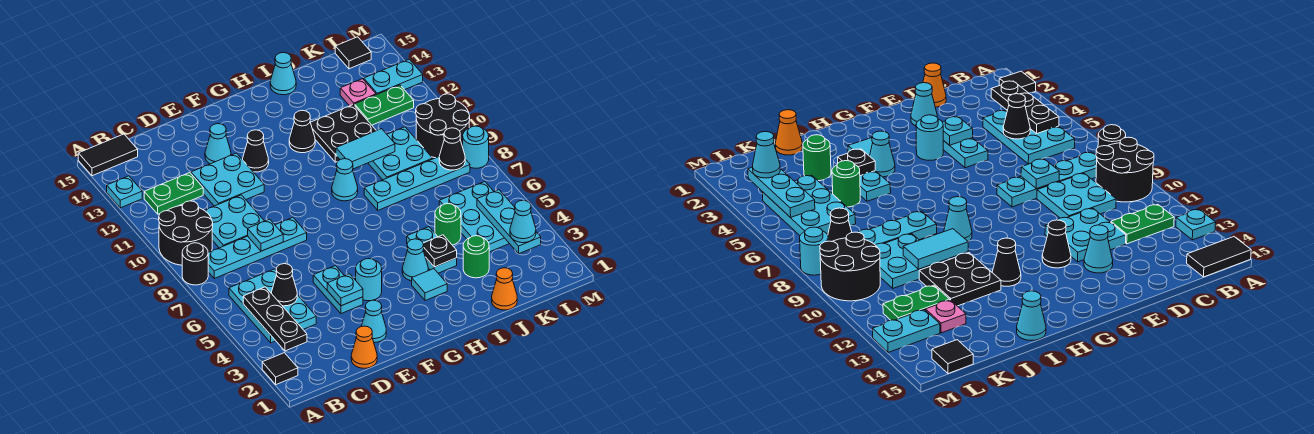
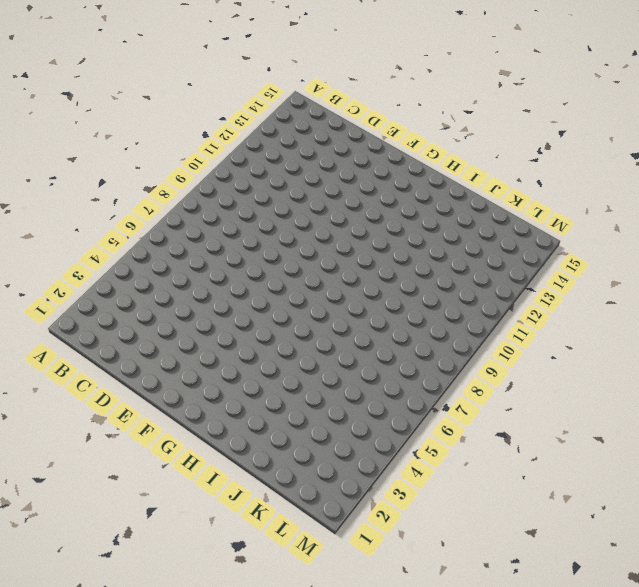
none -> black tile A2 level 1
none -> black round brick A8 level 1
none -> black round brick A9:B10 level 1
none -> cyan plate A13 level 1

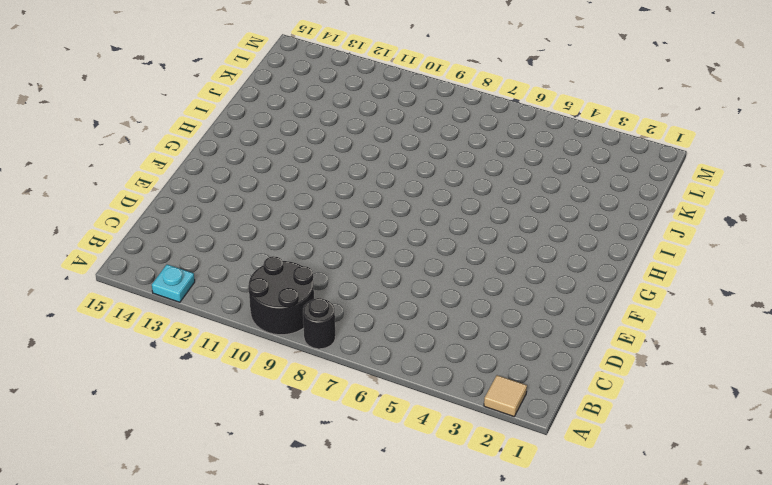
tan tile A2 level 1 -> black tile A2 level 1
none -> black tile A15:B15 level 1
none -> cyan plate B4:C6 level 1
none -> cyan plate B8:E8 level 1
none -> green plate B12:C12 level 1

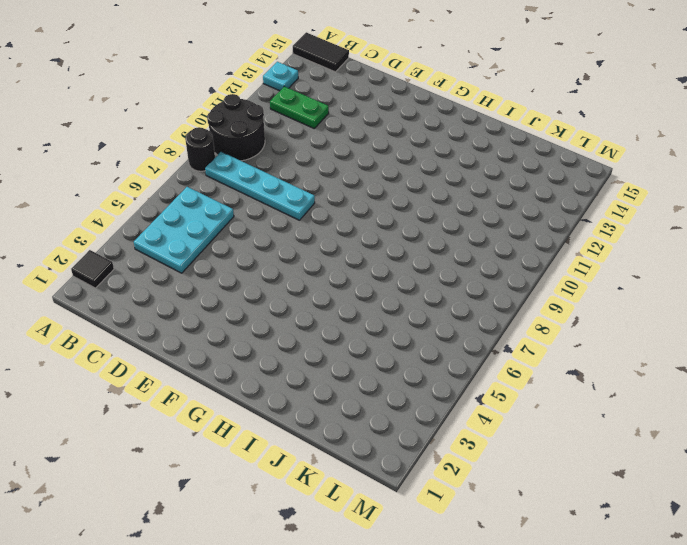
none -> cyan plate C9:D10 level 1
none -> orange cone D1 level 1
none -> cyan plate D11:E12 level 1
none -> cyan cone E2 level 1

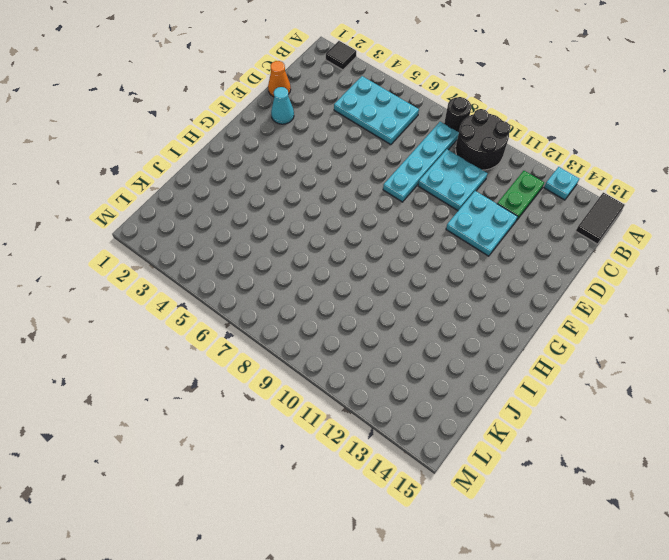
none -> cyan plate E4:E5 level 1
none -> cyan cone E13 level 1
none -> cyan round brick F4 level 1
none -> black cone F12 level 1

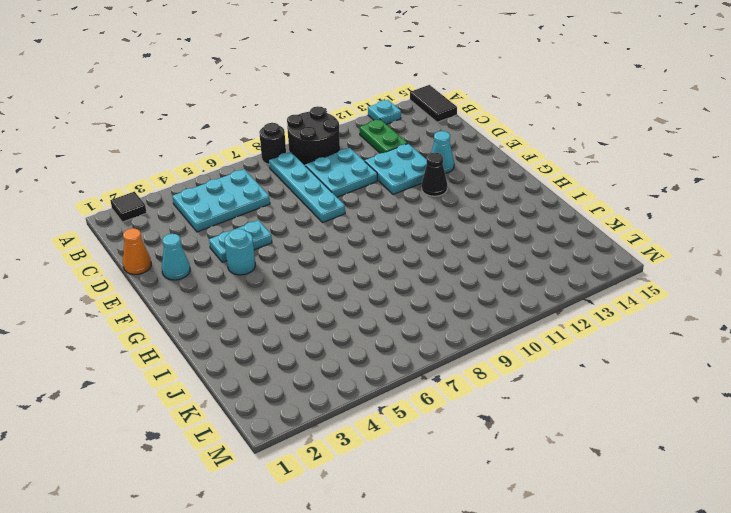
none -> cyan tile H3 level 1
none -> cyan cone H4 level 1
none -> cyan cone H9 level 1
none -> black cone H12 level 1

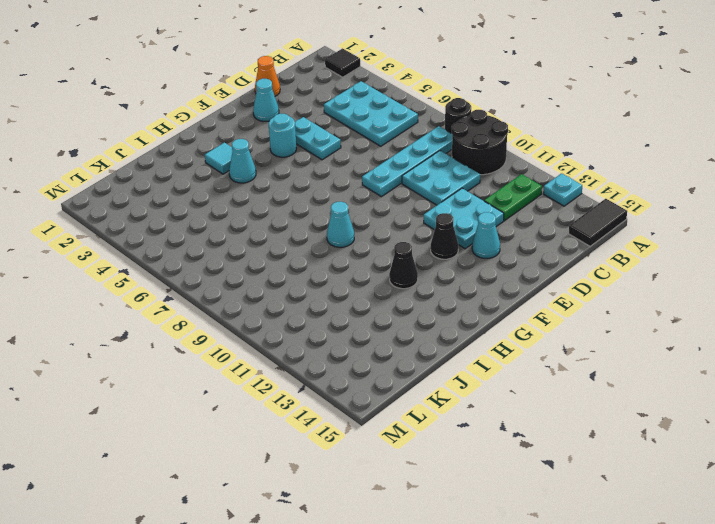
none -> cyan plate I4:I5 level 1
none -> cyan plate I8:L8 level 1
none -> black plate I11:J12 level 1
none -> cyan cone I15 level 1

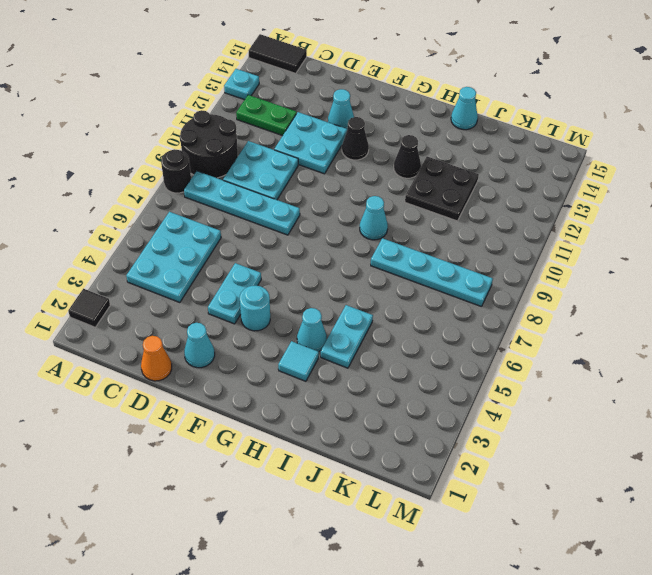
none -> orange cone J1 level 1
none -> green round brick J3 level 1
none -> green round brick J5 level 1
none -> cyan plate J9:K10 level 1

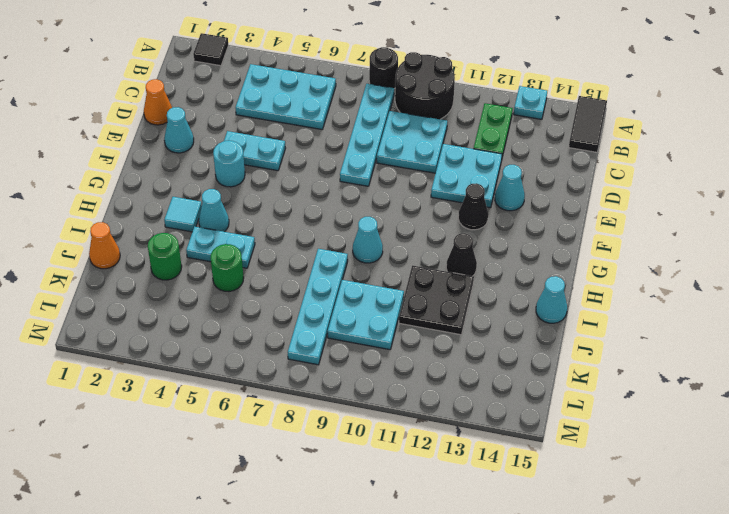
none -> cyan plate K4:L6 level 1
none -> green plate K12:L12 level 1
none -> pink plate K13 level 1
none -> black round brick L9:M10 level 1

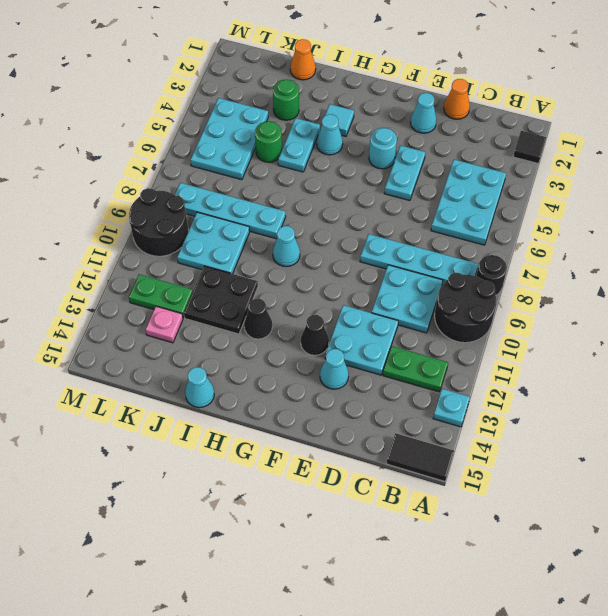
none -> cyan plate L13:M13 level 1
none -> black tile L15 level 1
none -> cyan round brick M8 level 1
none -> black plate B3:B5 level 2

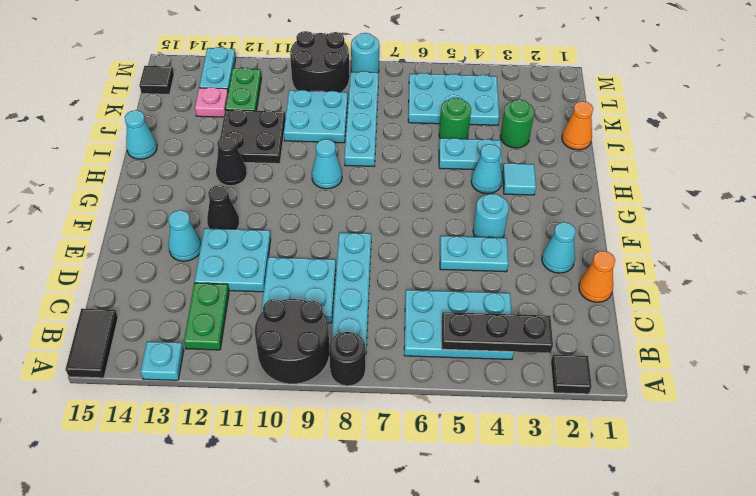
none -> black cone C5 level 2
none -> cyan plate D8 level 2
none -> cyan plate E4 level 2
none -> black plate I4 level 2

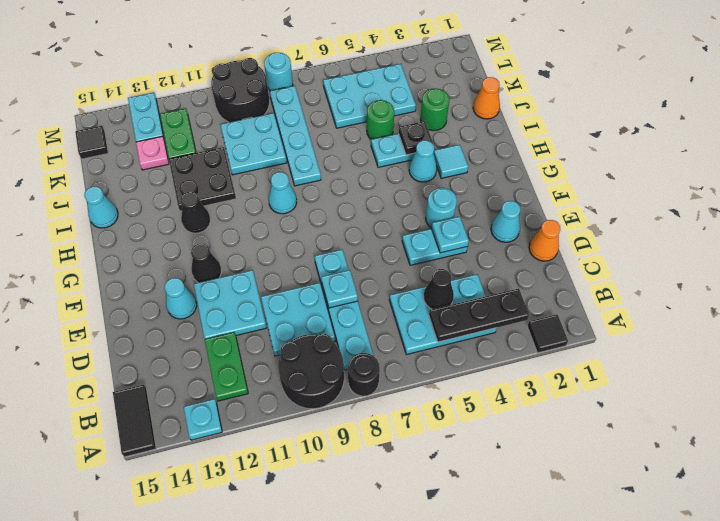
none -> cyan tile I10:J10 level 2
none -> cyan plate L3:L5 level 2
none -> black cone L8 level 2
none -> cyan cone L3 level 3

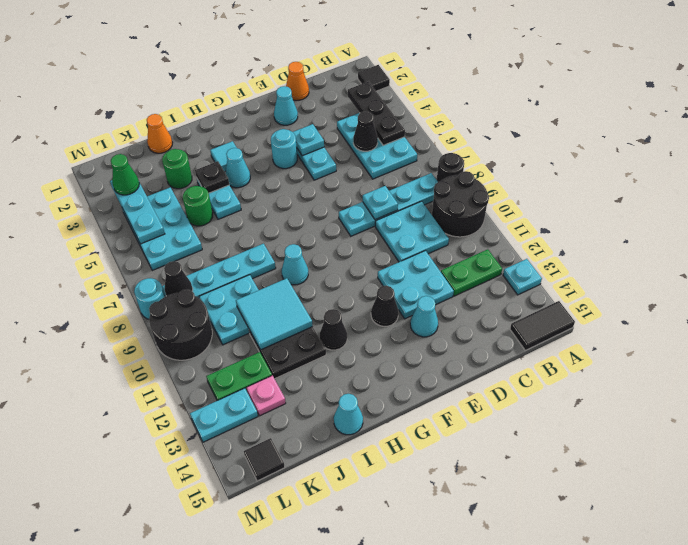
cyan tile I10:J11 level 2 -> cyan tile I10:J10 level 2
green cone L3 level 3 -> cyan cone L3 level 3

